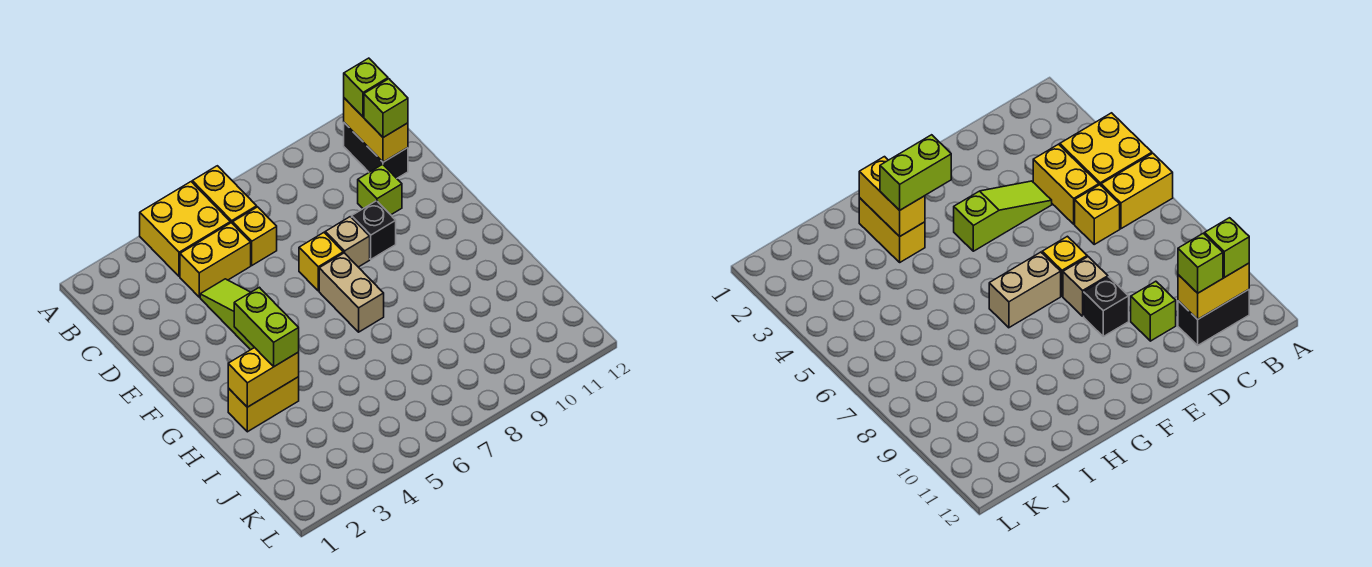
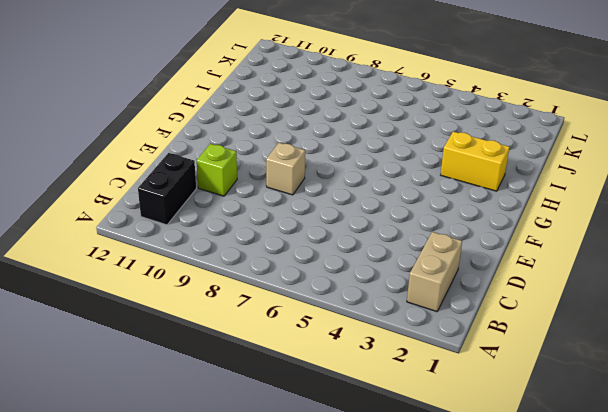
tan brick B2:C2 level 1 -> tan brick F7:G7 level 1
none -> yellow brick A4:B5 level 1
none -> yellow brick A6:B6 level 1
none -> yellow brick C4:C5 level 1

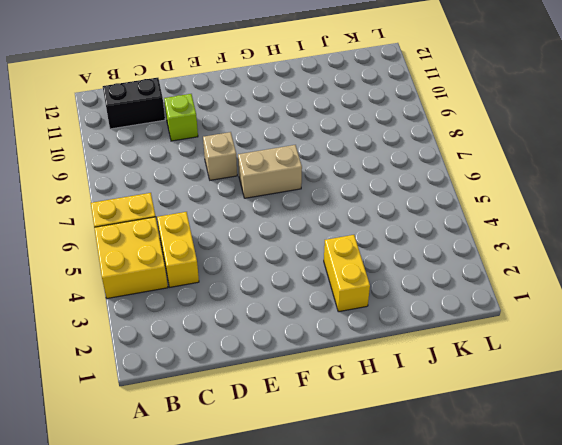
none -> yellow brick C6 level 1
none -> lime slope D4:F4 level 1 top F
none -> yellow brick E7 level 1

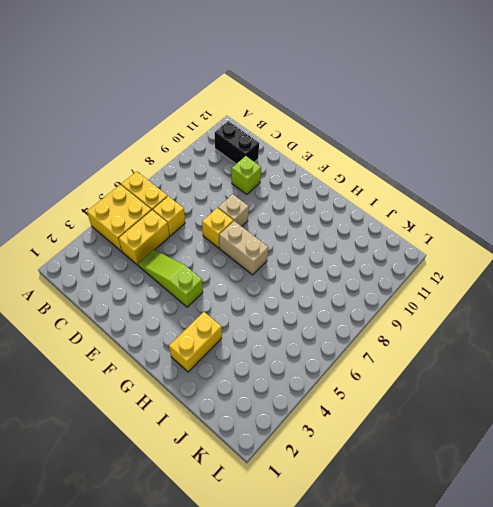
none -> black brick E9 level 1
none -> yellow brick B11:C11 level 2
none -> yellow brick H2:H3 level 2

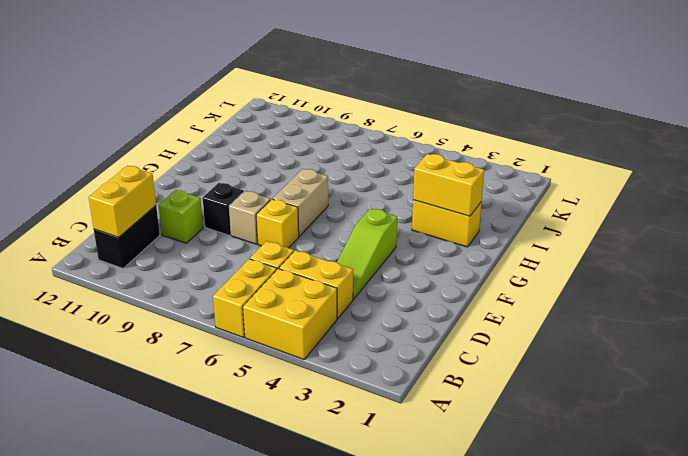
none -> lime brick B11 level 3
none -> lime brick C11 level 3
none -> lime brick G3:H3 level 3

